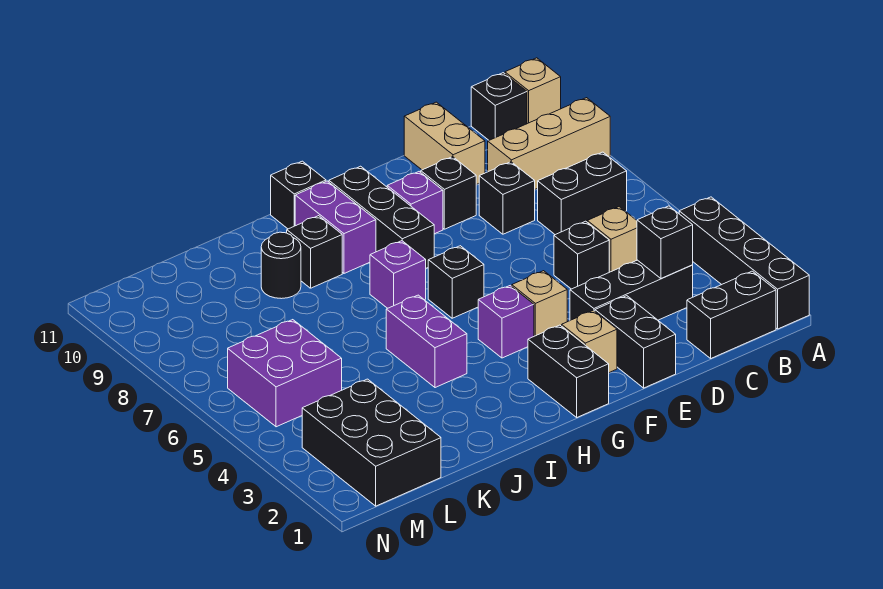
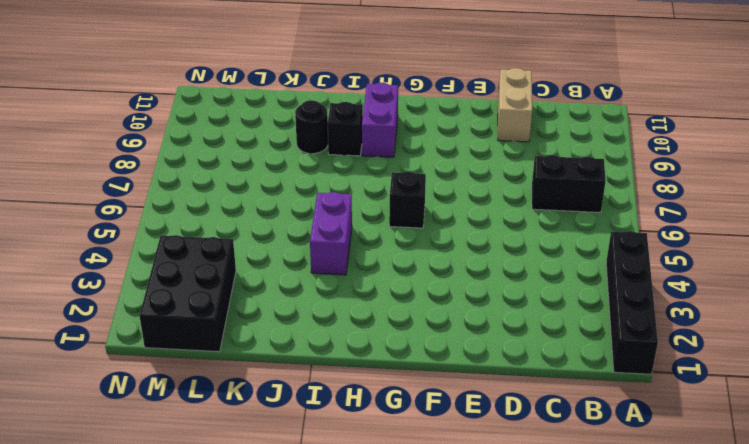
none -> tan brick A9:C9 level 1
none -> tan brick A11 level 1
none -> black brick B1:C1 level 1

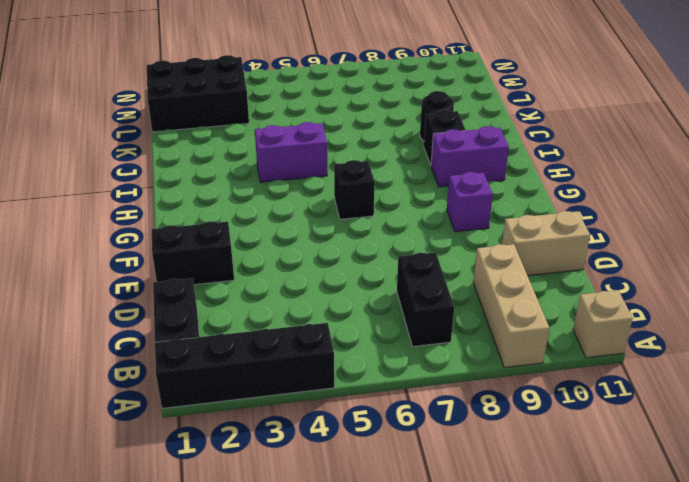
none -> black brick B11 level 1
none -> black brick C3:E3 level 1
none -> tan brick C5 level 1

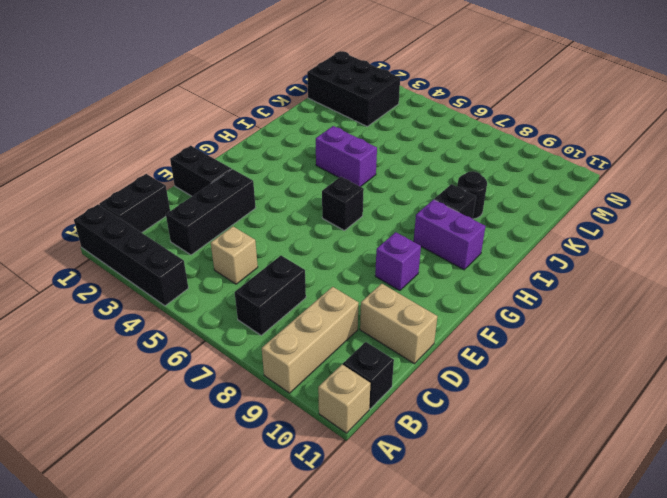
none -> black brick D5 level 1
none -> black brick D8 level 1
none -> black brick E9 level 1

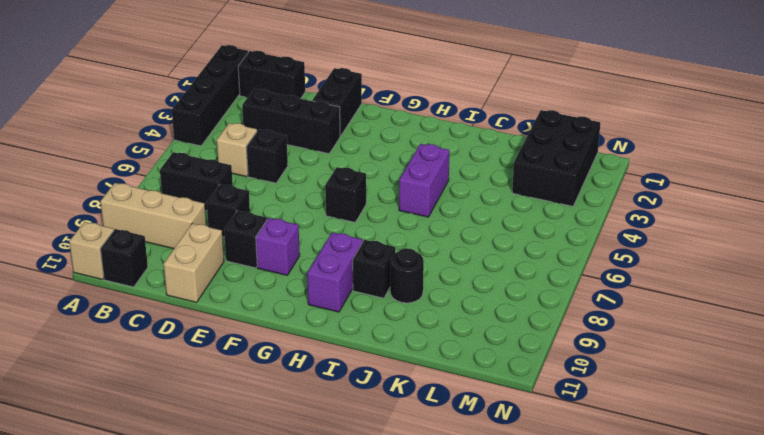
none -> tan brick F2 level 1
none -> tan brick F4 level 1
none -> black brick G1:G2 level 1

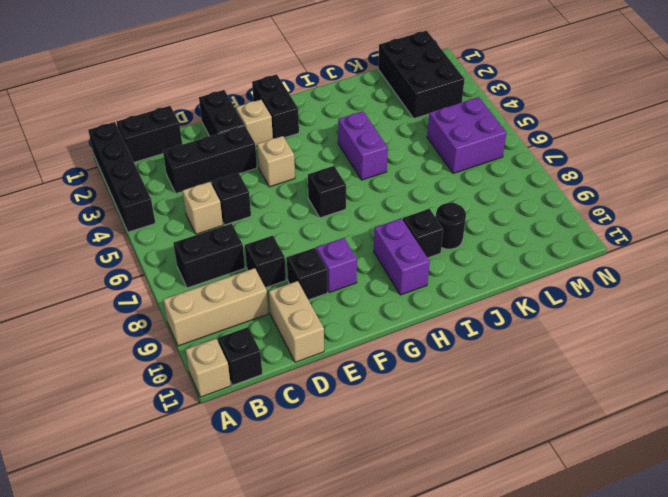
none -> purple brick G4 level 1
none -> black brick G8:G10 level 1
none -> purple brick H7 level 1

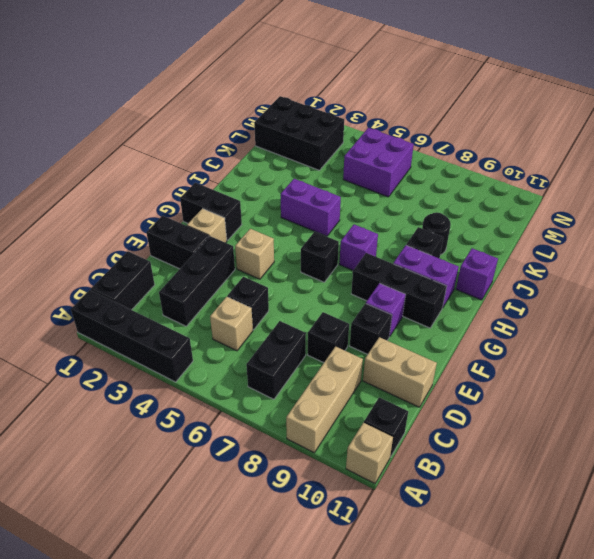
purple brick I11 level 1 -> purple brick G4 level 1
none -> black brick H11 level 1
none -> black brick C3 level 2

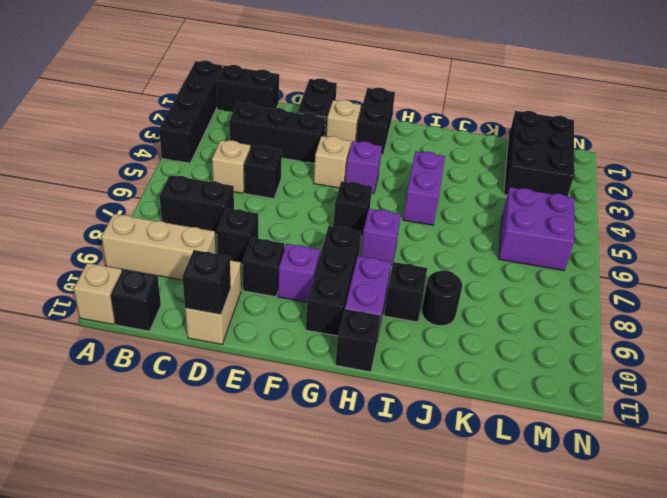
black brick D11 level 2 -> black brick C3 level 2

